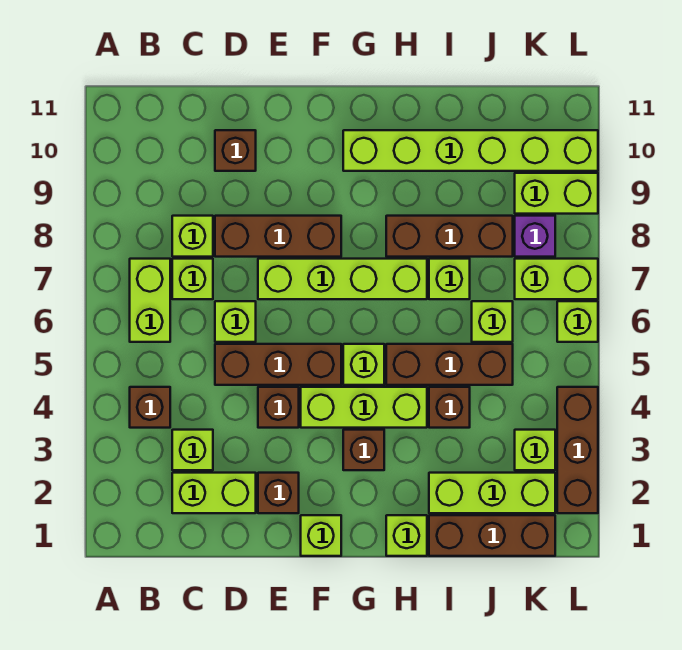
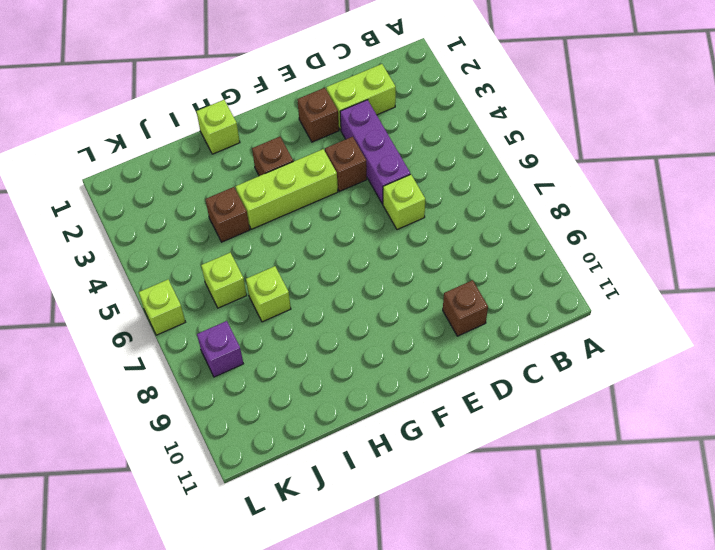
purple brick D3:D5 level 1 -> brown brick D5:F5 level 1
none -> brown brick B4 level 1
none -> lime brick B6:B7 level 1
none -> lime brick C3 level 1
none -> lime brick C7 level 1

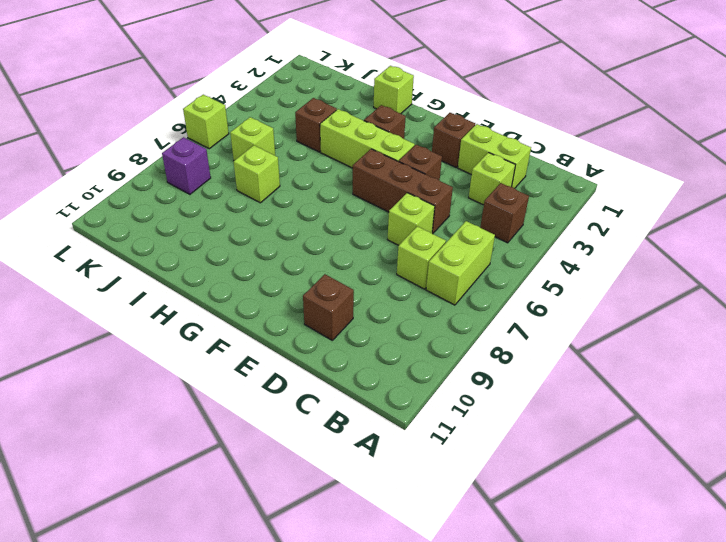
none -> lime brick C8 level 1
none -> brown brick D8:F8 level 1
none -> lime brick E7:H7 level 1
none -> lime brick F1 level 1

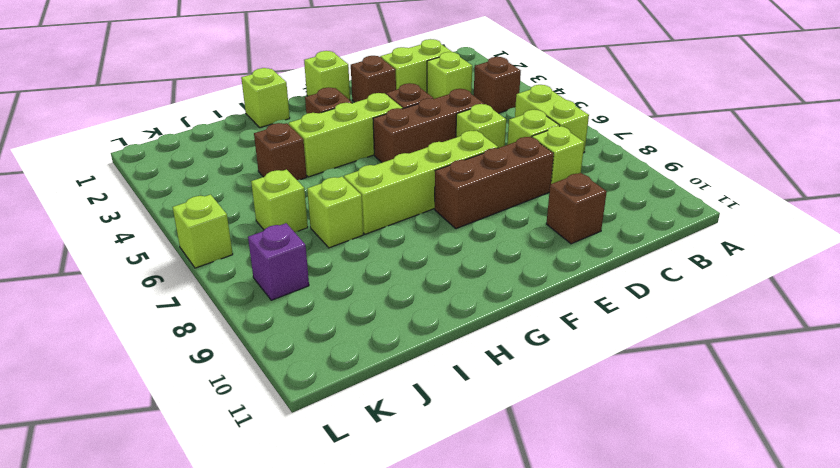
none -> lime brick G5 level 1
none -> lime brick G10:L10 level 1
none -> brown brick H5:J5 level 1
none -> brown brick H8:J8 level 1

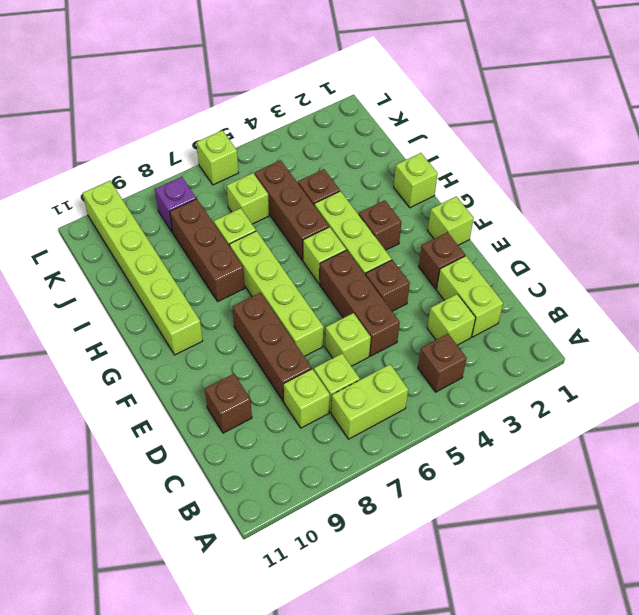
none -> brown brick I1:K1 level 1
none -> lime brick I2:K2 level 1
none -> lime brick K3 level 1
none -> lime brick K7:L7 level 1

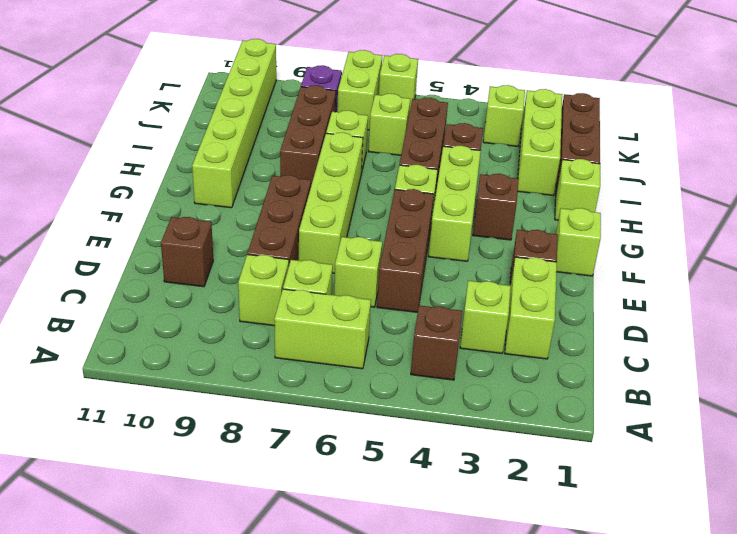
none -> brown brick E4 level 1
none -> lime brick K9:L9 level 1
none -> brown brick L2:L4 level 1

